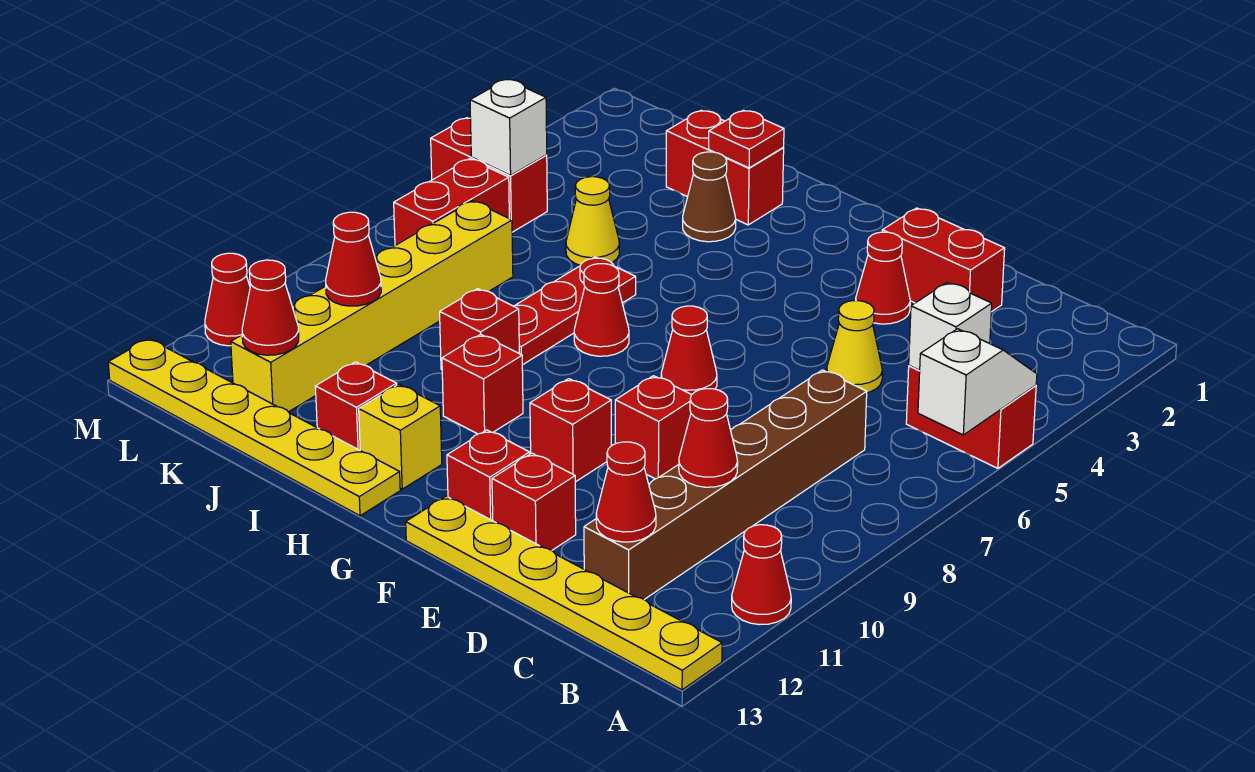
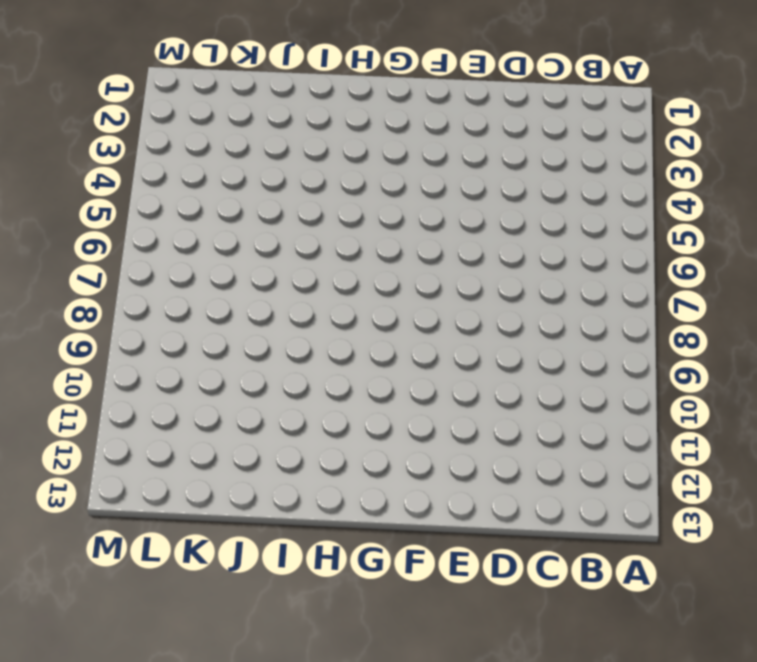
none -> red brick A5:B5 level 1
none -> red cone A11 level 1
none -> yellow plate A13:F13 level 1
none -> brown brick C7:C12 level 1

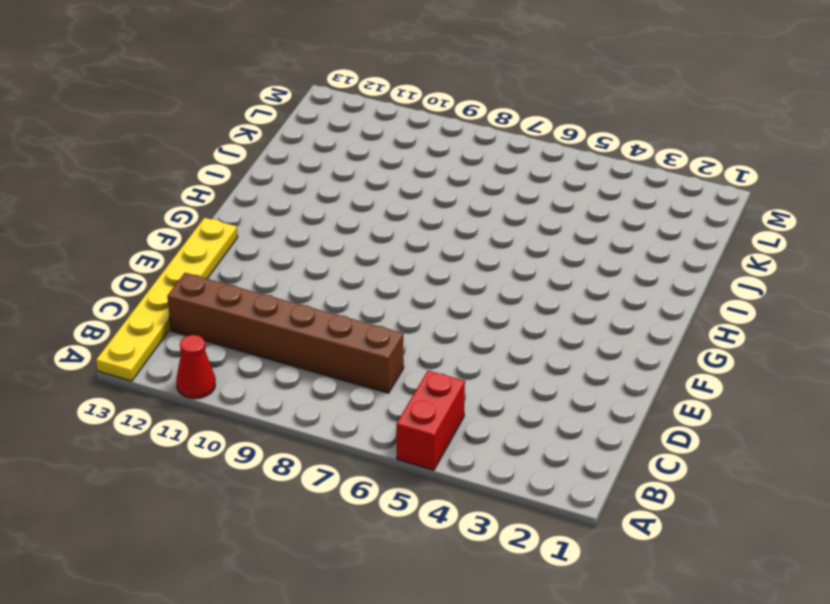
none -> red brick D2:E2 level 1
none -> yellow cone D5 level 1
none -> red cone E3 level 1
none -> red brick E9 level 1

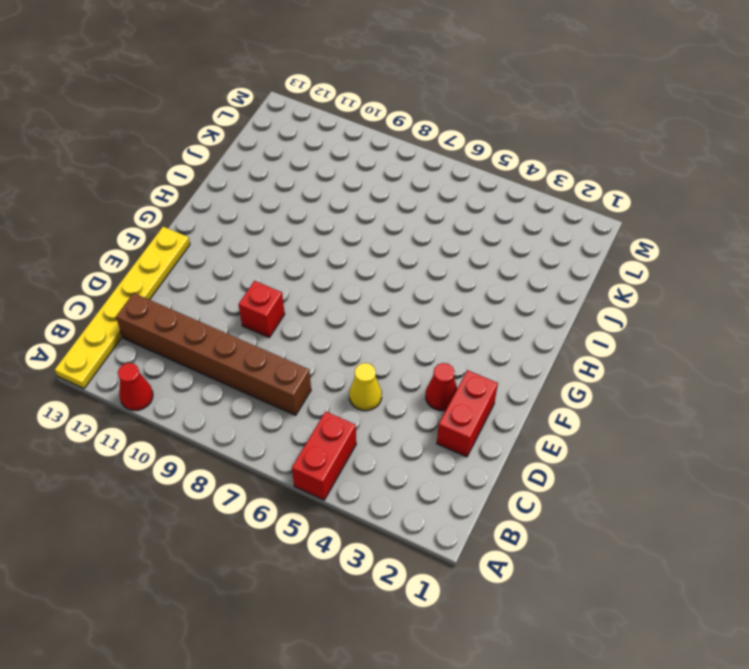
none -> red brick E12 level 1
none -> red cone F7 level 1
none -> red brick F10 level 1
none -> red brick F12 level 1

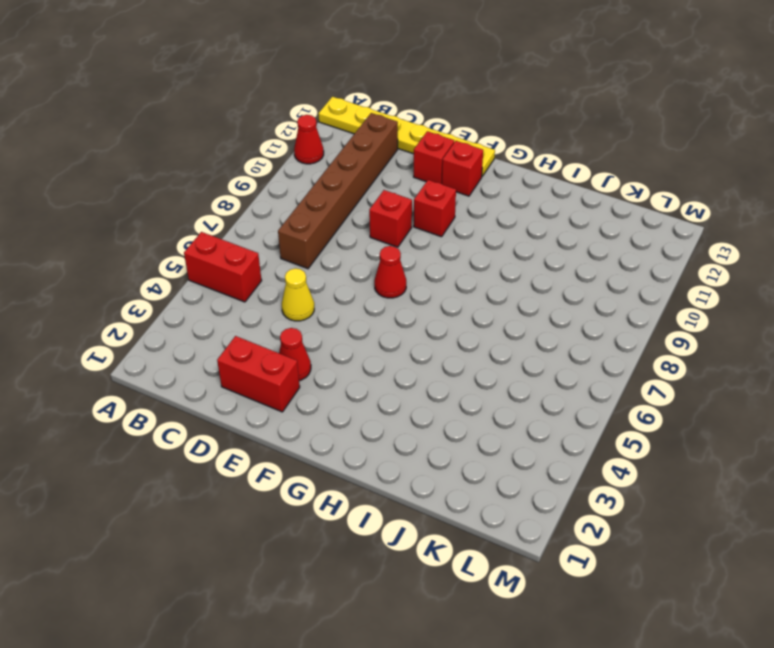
none -> red cone H7 level 1
none -> red brick H10 level 1
none -> yellow brick H12 level 1
none -> yellow plate H13:M13 level 1

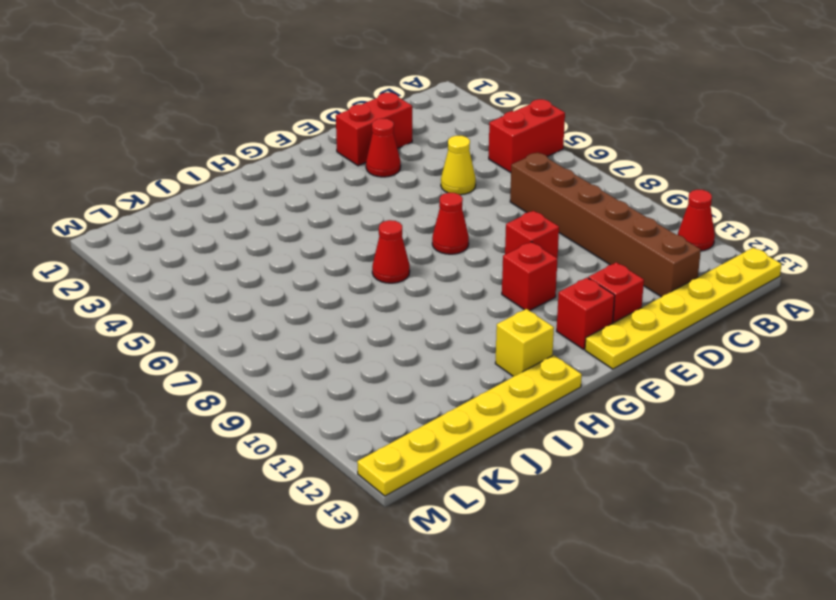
none -> red brick H10 level 1
none -> red brick I2:J2 level 1
none -> brown cone I3 level 1
none -> red plate I6:I8 level 1

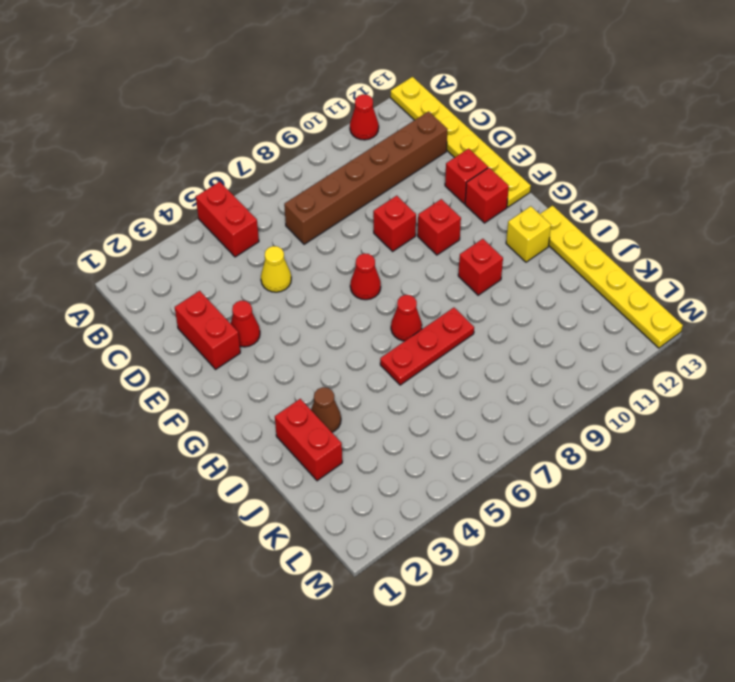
none -> red brick I9 level 1
none -> red brick I12 level 1
none -> yellow cone J5 level 1
none -> yellow brick K7:K12 level 1

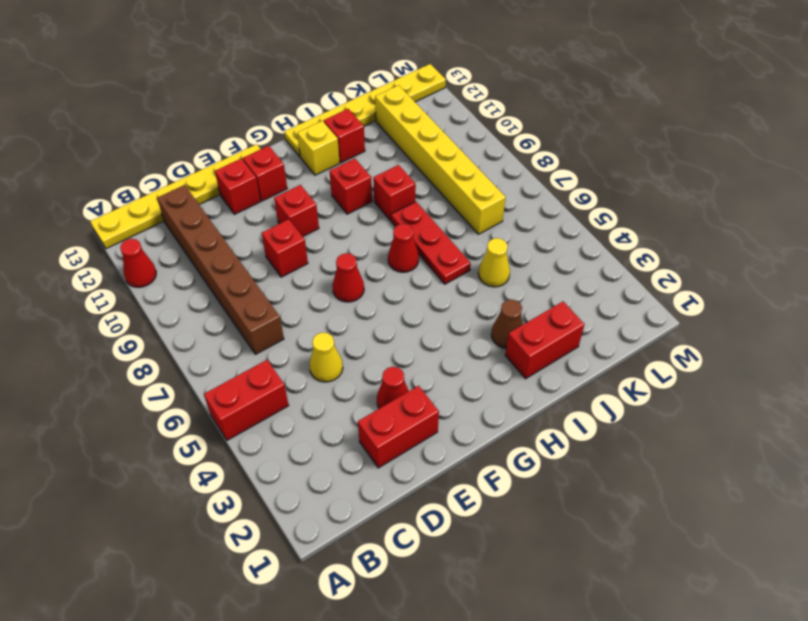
none -> red brick L5:M5 level 1
none -> red brick L6:L7 level 1
none -> red cone M11 level 1
none -> white slope A5:A6 level 2 top 6

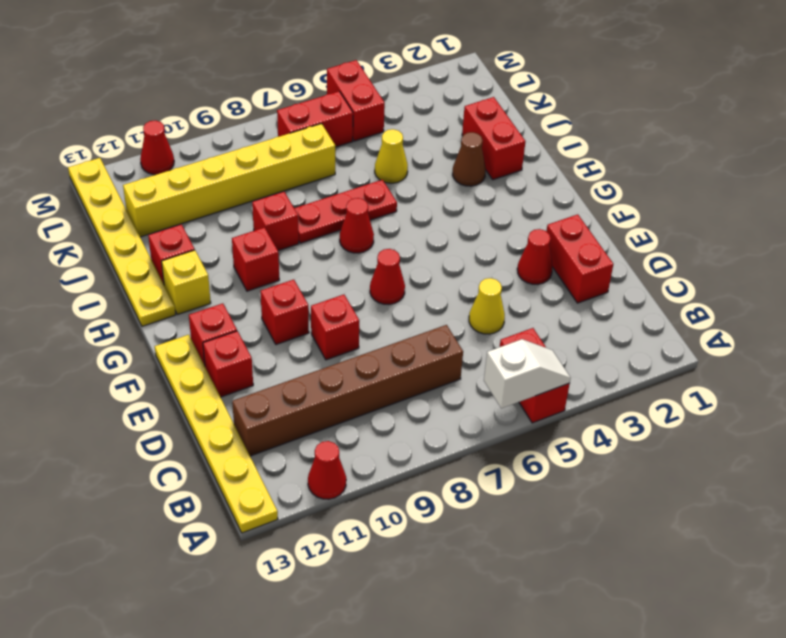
none -> white brick B5 level 2
none -> red cone C10 level 2
none -> red cone C12 level 2
none -> red plate I2 level 2

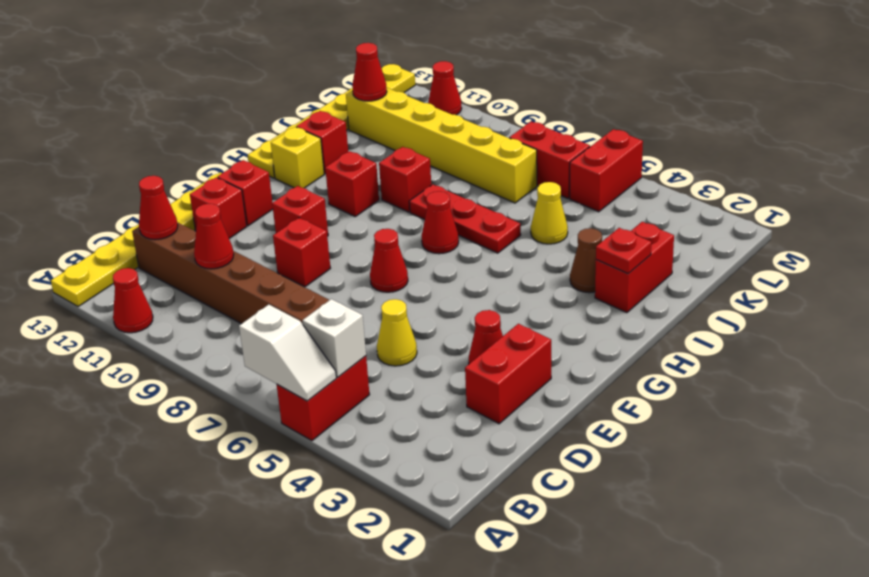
none -> red cone K10 level 2
none -> white brick L5 level 2

